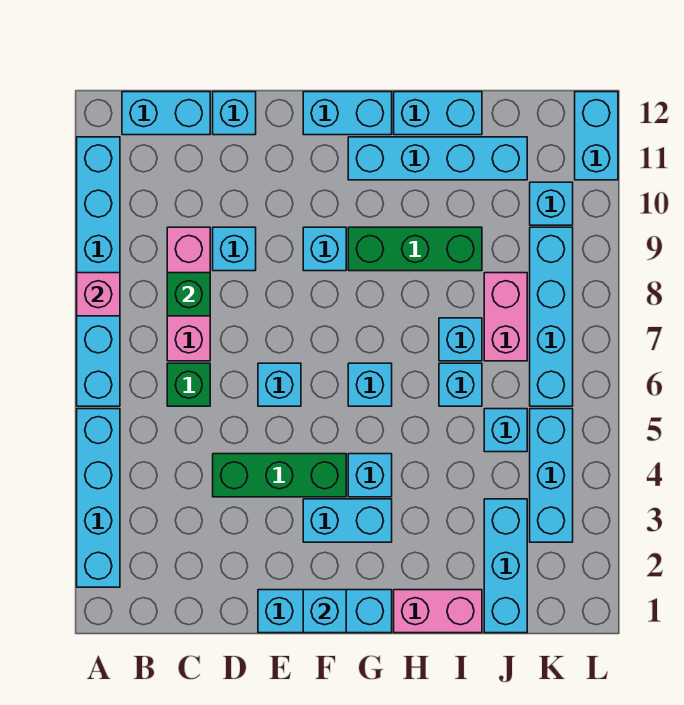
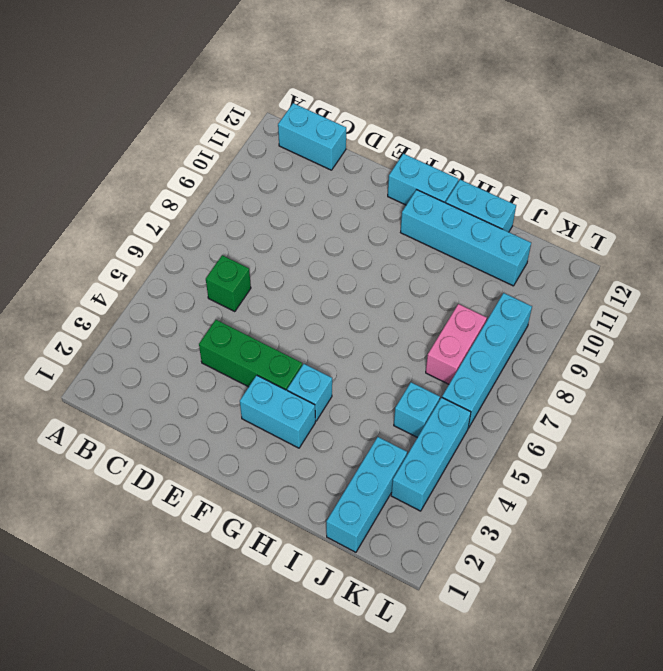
none -> cyan brick A2:A5 level 1
none -> cyan brick A6:A11 level 1
none -> pink brick C7:C9 level 1
none -> cyan brick D9 level 1

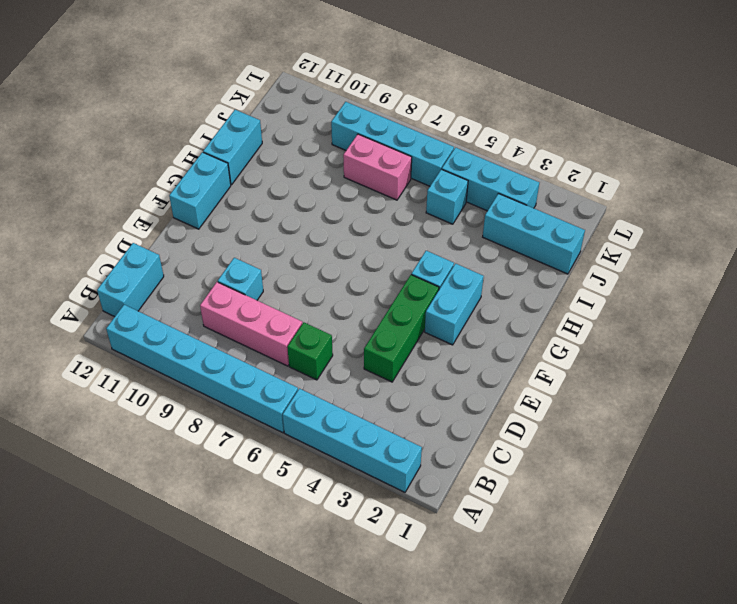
none -> cyan brick D12 level 1
none -> cyan brick E1:G1 level 1
none -> cyan brick E6 level 1
none -> cyan brick F9 level 1

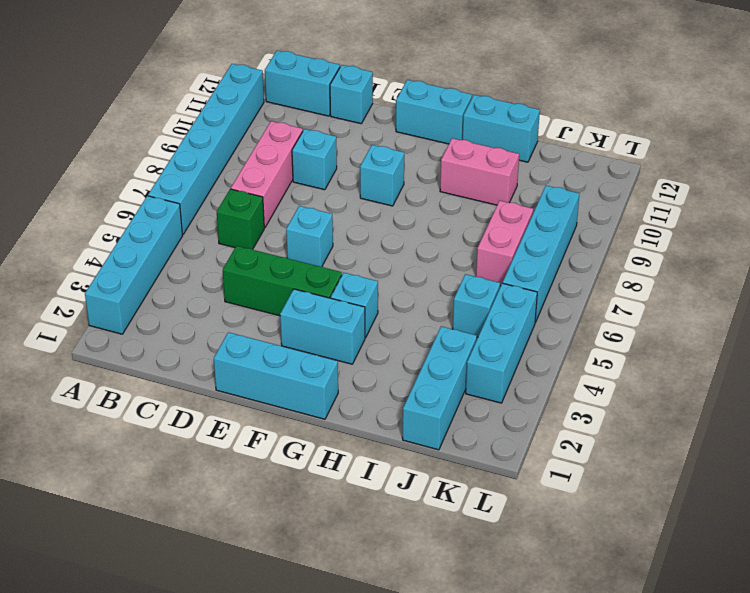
pink brick H10:I10 level 1 -> pink brick H1:I1 level 1
none -> cyan brick G6 level 1
none -> green brick G9:I9 level 1
none -> cyan brick G11:J11 level 1
none -> cyan brick I6 level 1

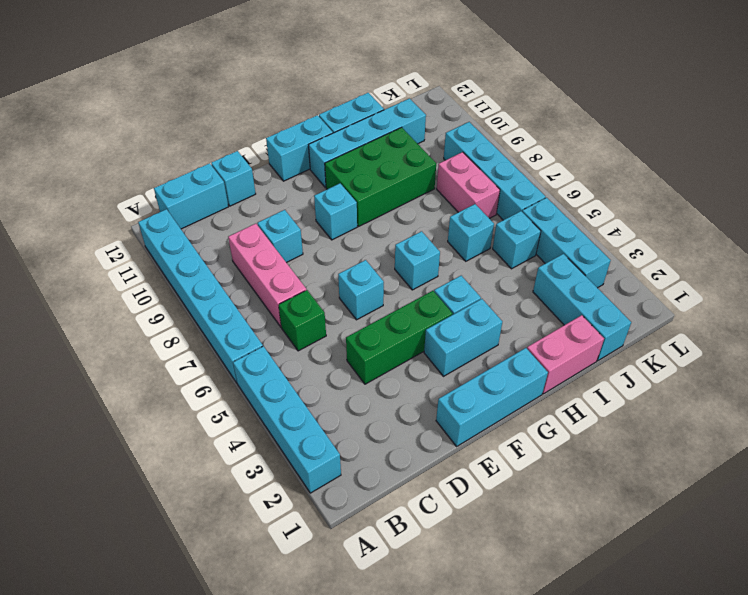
green brick G9:I10 level 1 -> green brick G9:I9 level 1
none -> cyan brick I7 level 1
none -> cyan brick K10 level 1
none -> cyan brick L11:L12 level 1
none -> pink brick A8 level 2

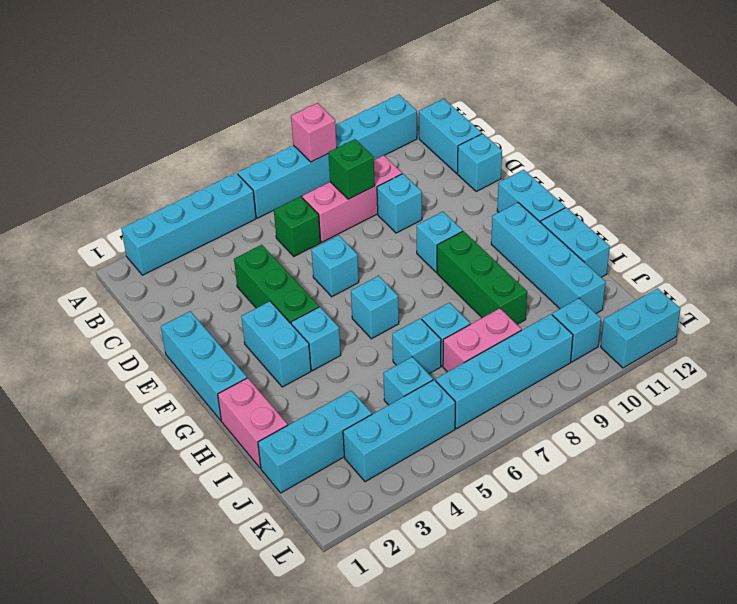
none -> cyan brick F1 level 2

